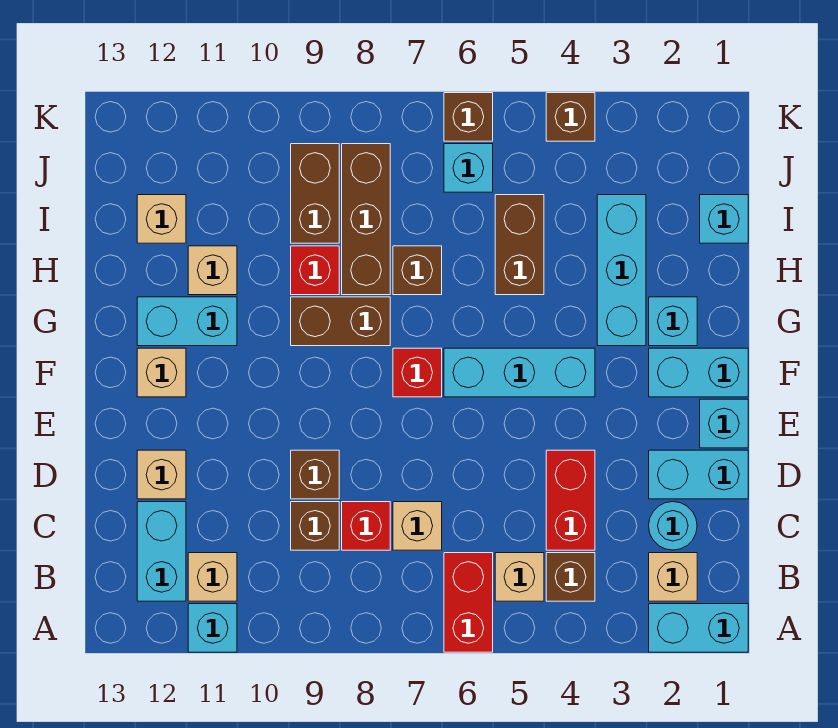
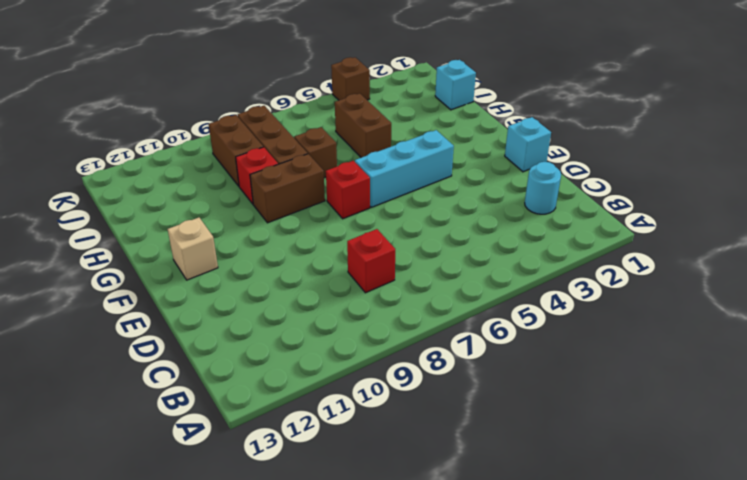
none -> cyan brick A1:A2 level 1
none -> red brick A6:B6 level 1
none -> cyan brick A11 level 1
none -> tan brick B2 level 1

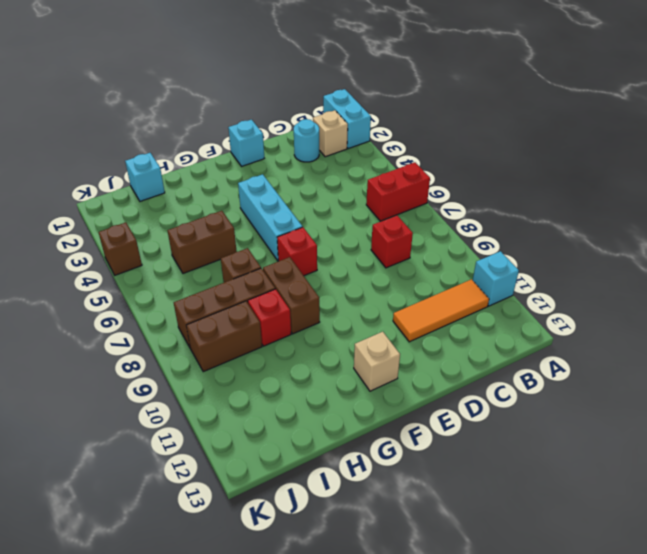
orange tile B11:D11 level 1 -> tan brick B11 level 1
none -> brown brick B4 level 1
none -> tan brick B5 level 1
none -> cyan brick B12:C12 level 1
none -> red brick C4:D4 level 1

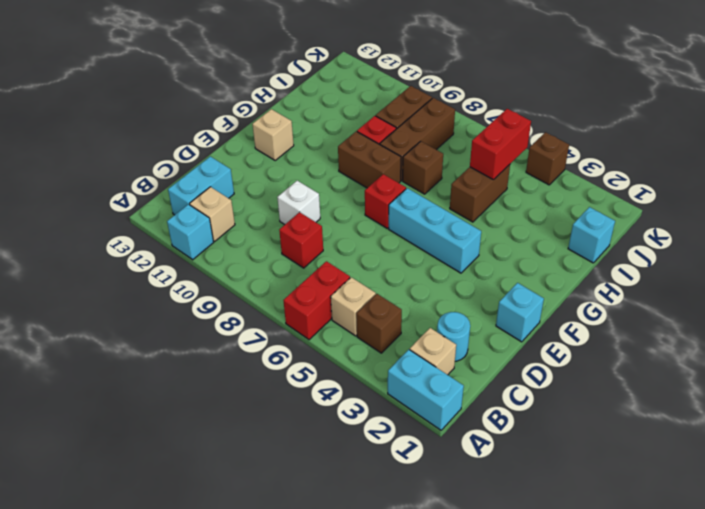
white brick D9 level 1 -> brown brick D9 level 1
red brick I5:J5 level 2 -> red brick C4:D4 level 1
none -> tan brick C7 level 1
none -> brown brick C9 level 1
none -> cyan brick D1:D2 level 1
none -> tan brick D12 level 1

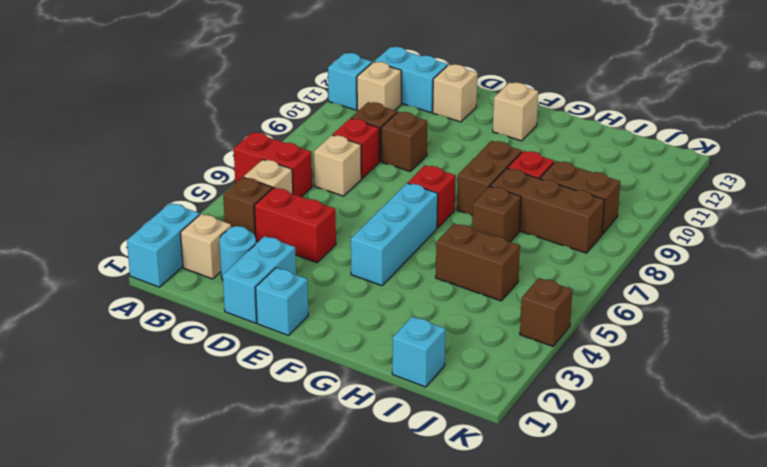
none -> cyan brick F1:F2 level 1
none -> cyan brick G2 level 1
none -> cyan brick G3:I3 level 1
none -> cyan brick G11:G12 level 1

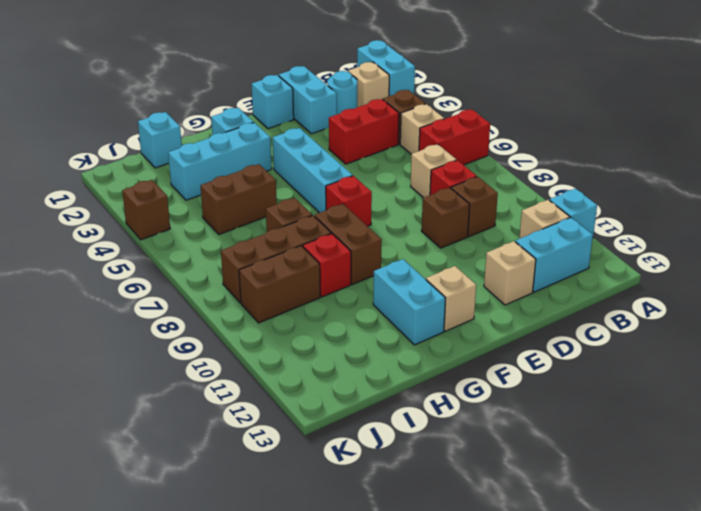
none -> cyan brick F1:F2 level 1
none -> tan brick H11 level 1
none -> tan brick I12 level 1
none -> cyan brick J6 level 1

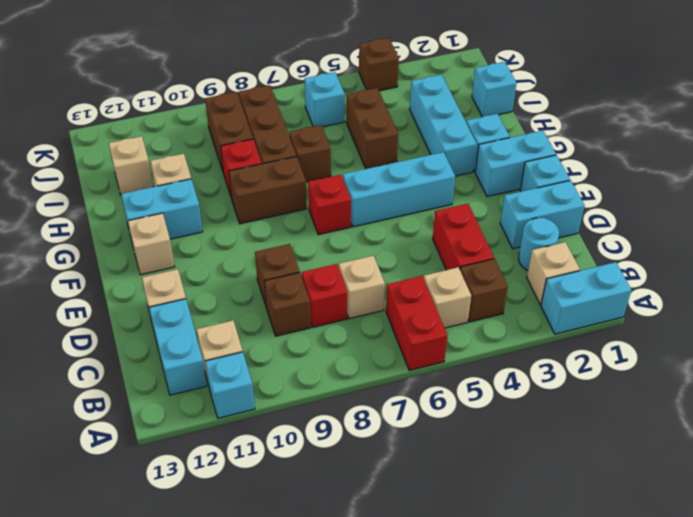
none -> brown brick K6 level 1

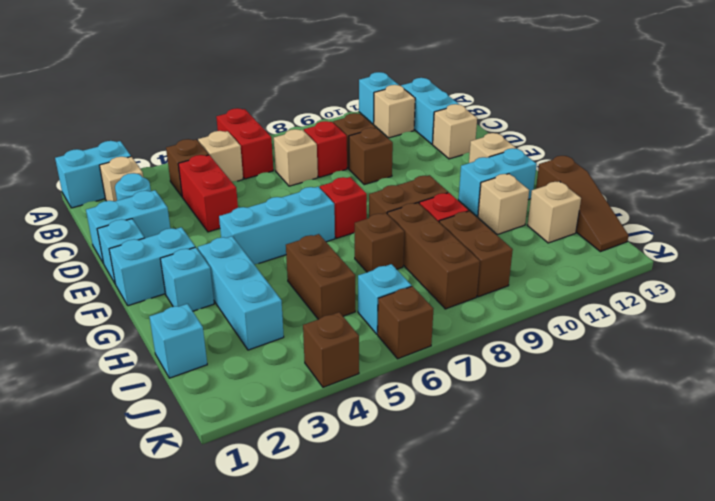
brown slope H13:J13 level 1 top H -> none

